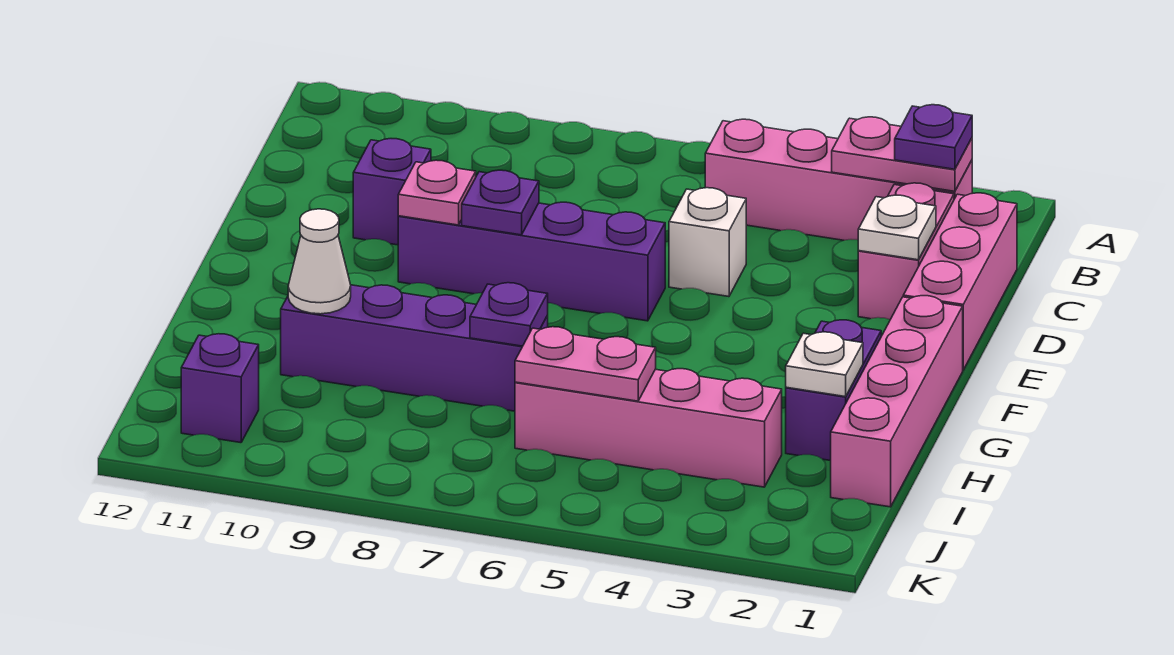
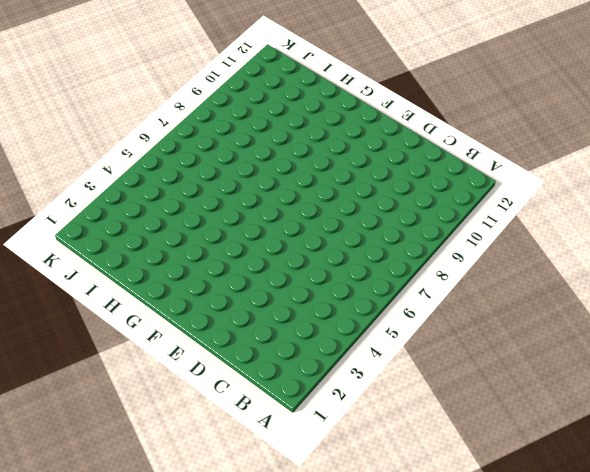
none -> pink brick B2:B5 level 1
none -> pink brick C1:E1 level 1
none -> pink brick C2:D2 level 1

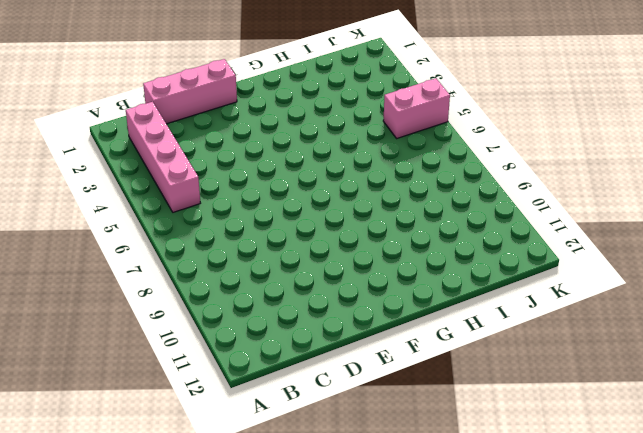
pink brick J5:K5 level 1 -> pink brick C2:D2 level 1
none -> white brick D5 level 1
none -> purple brick D10 level 1
none -> purple brick E6:E9 level 1

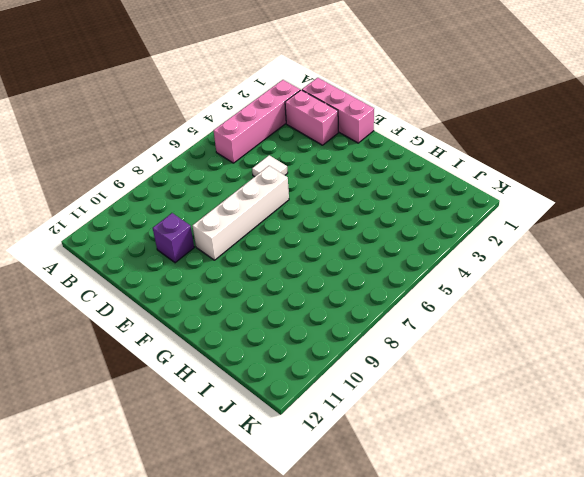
white tile D5 level 1 -> white brick D5 level 1
white brick E6:E9 level 1 -> purple brick E6:E9 level 1
none -> pink brick F1:I1 level 1
none -> purple brick G2:H2 level 1
none -> purple brick H7:H10 level 1

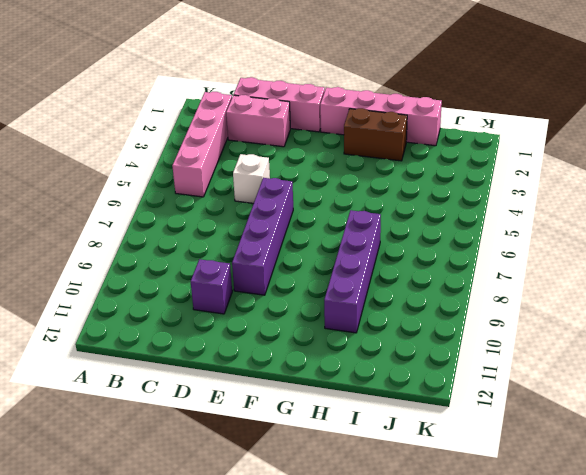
brown brick G2:H2 level 1 -> purple brick G2:H2 level 1
none -> pink brick I3:I6 level 1
none -> purple brick J11 level 1
none -> pink plate B2:B3 level 2

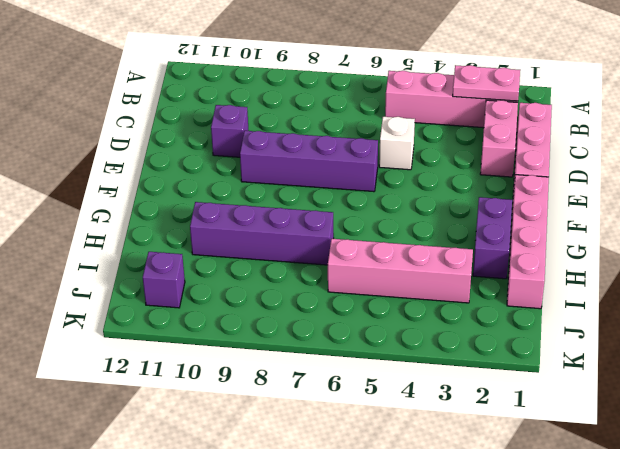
none -> white plate D2 level 2
none -> purple plate E8 level 2
none -> pink plate E9 level 2

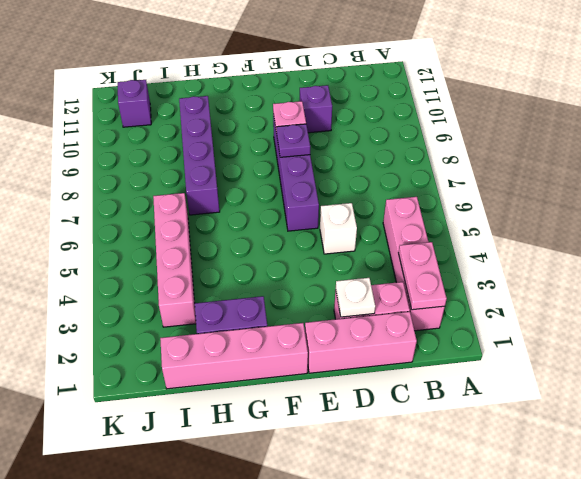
none -> white plate H2 level 2
none -> purple plate H7 level 2
none -> white cone H10 level 2

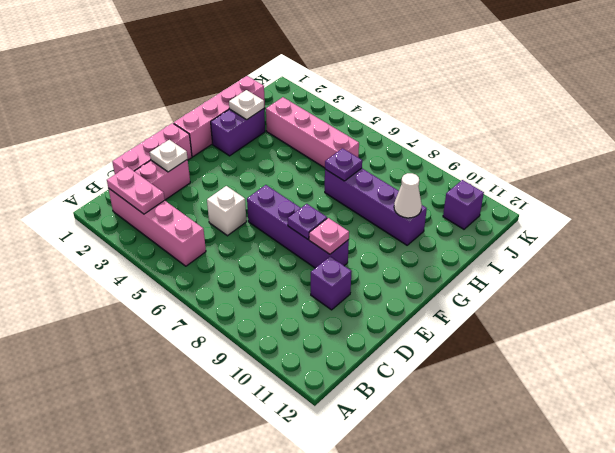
none -> pink plate I5:I6 level 2
none -> purple plate B2 level 3

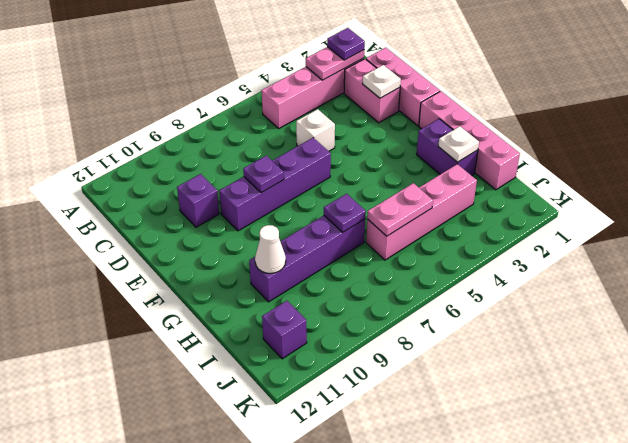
none -> pink plate E9 level 2

